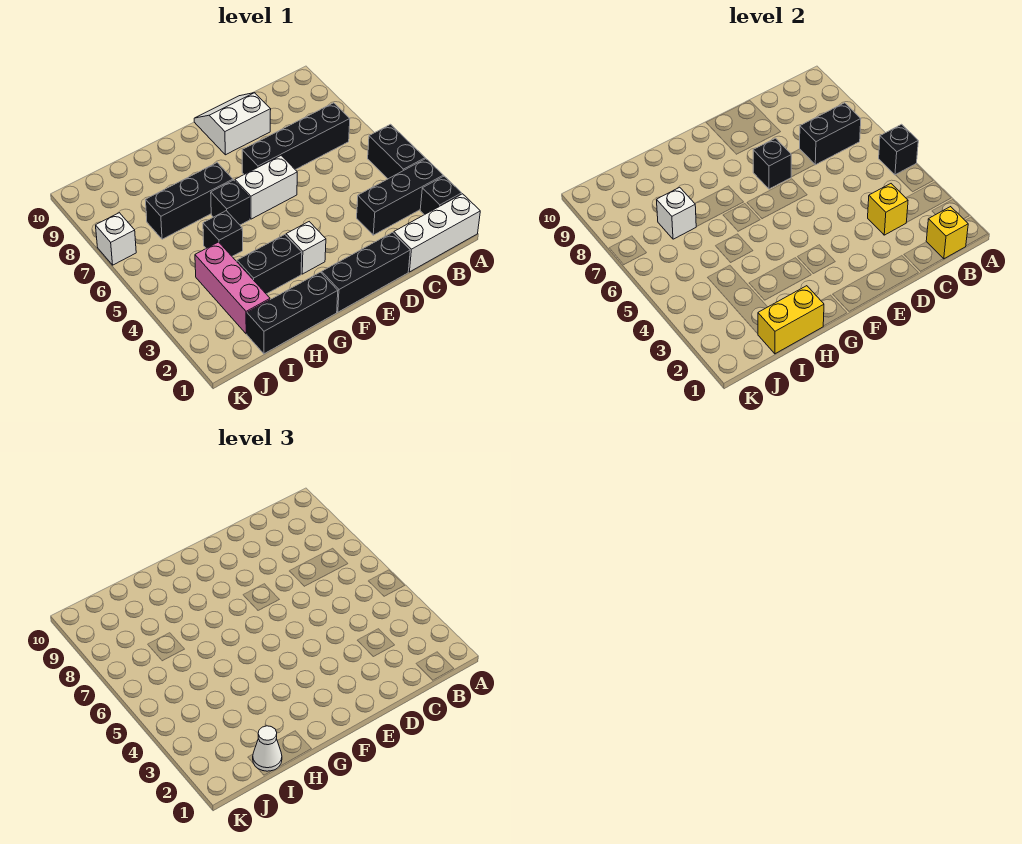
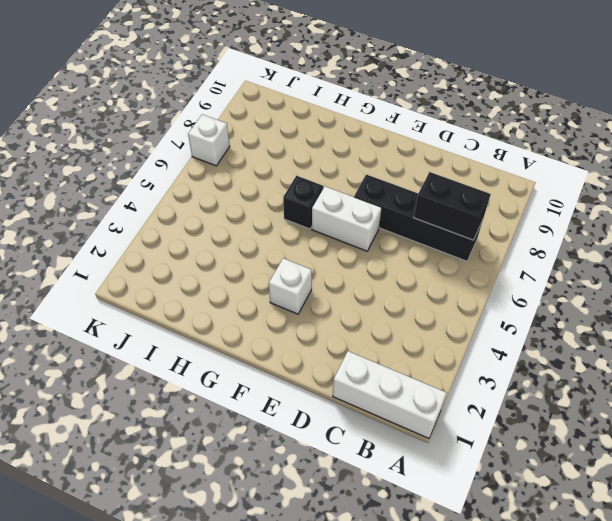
none -> black brick A2 level 1
none -> black brick A3:C3 level 1
none -> black brick A4:A5 level 1

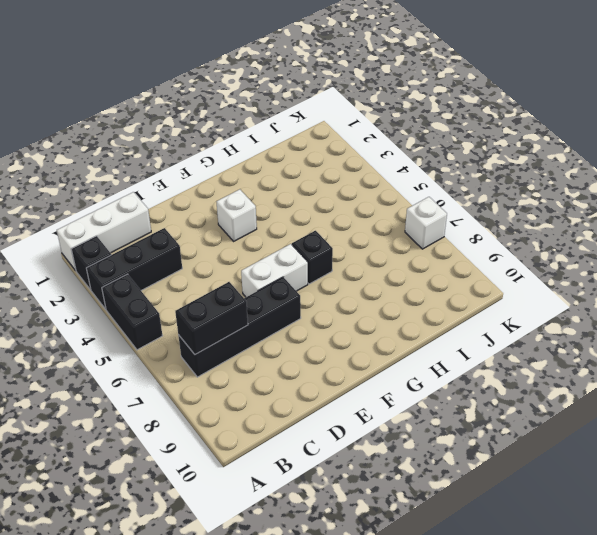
none -> black brick D1:F1 level 1
none -> white slope D9:E10 level 1 top 9
none -> black brick G1:I1 level 1

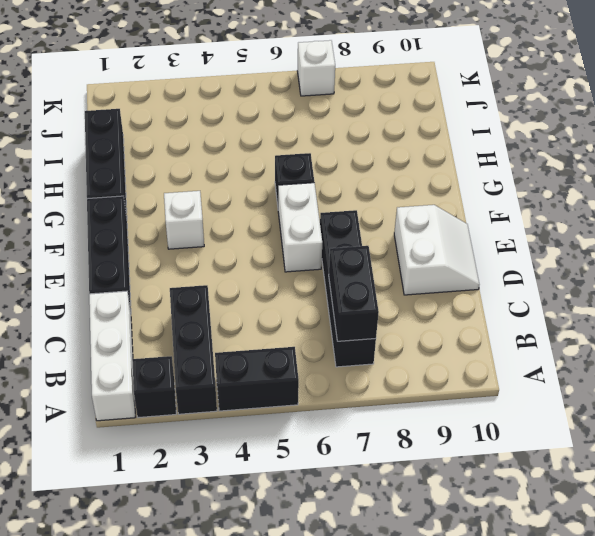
none -> black brick G3:H3 level 1
none -> black brick G7:I7 level 1
none -> black brick H5 level 1

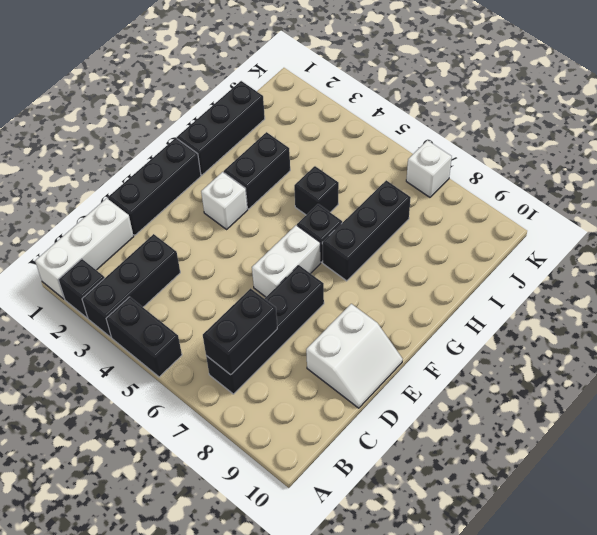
none -> pink brick I2:I4 level 1
none -> black brick A5 level 2
none -> yellow brick B1 level 2

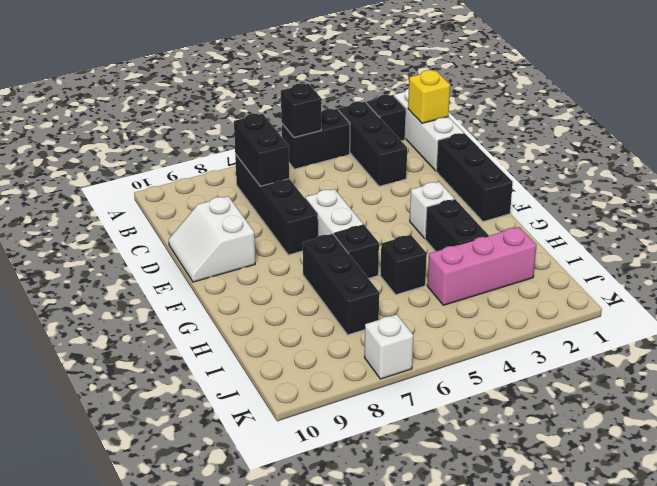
none -> black brick G1:I1 level 1
none -> yellow brick C3 level 2
none -> black brick E7 level 2

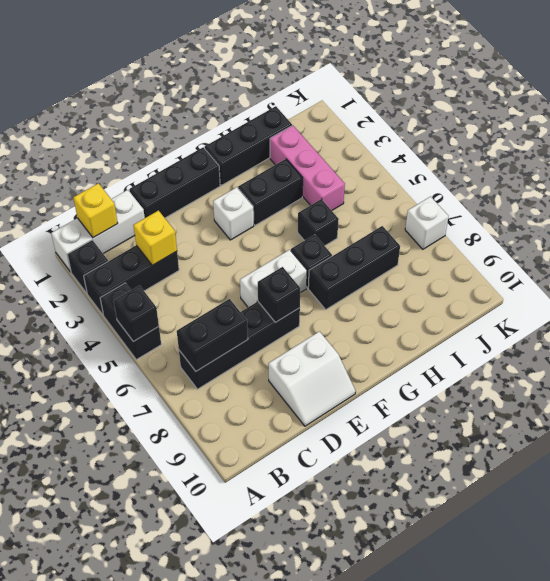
none -> yellow brick H1:I1 level 2
none -> white brick I7 level 2
none -> white cone I1 level 3

